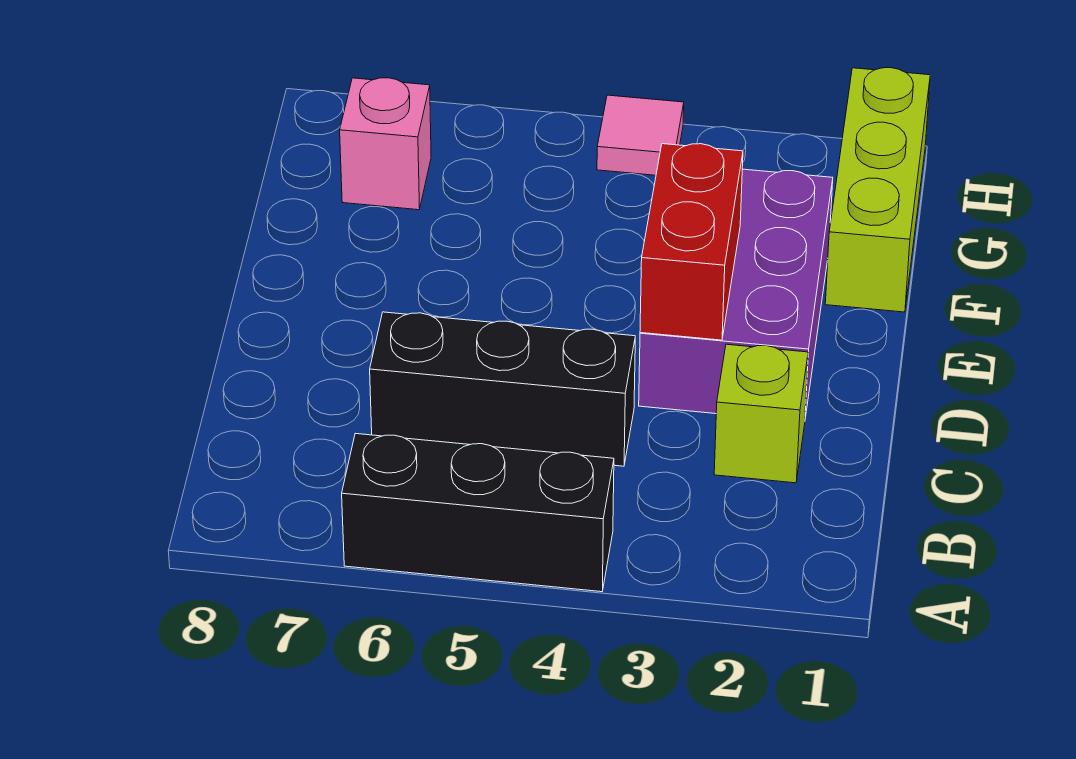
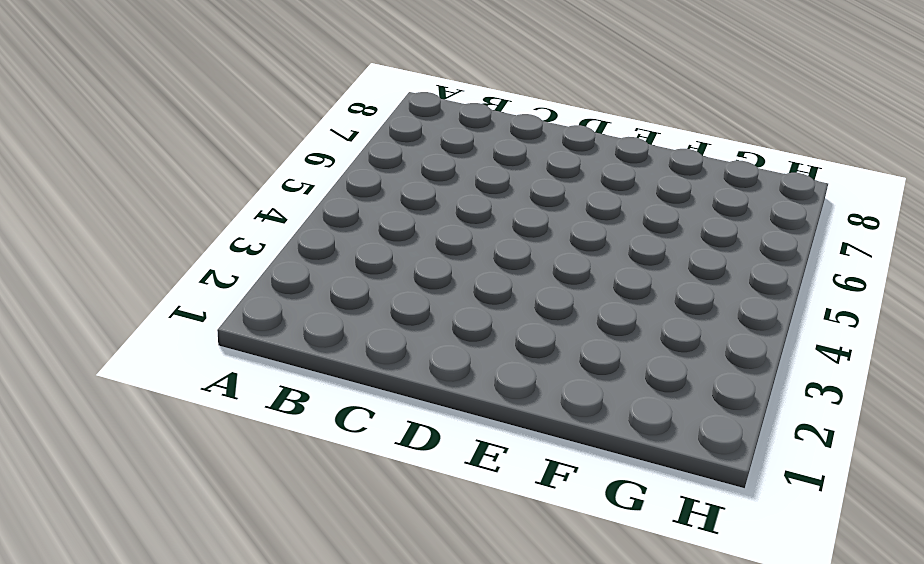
none -> black brick A4:A6 level 1
none -> lime brick C2 level 1

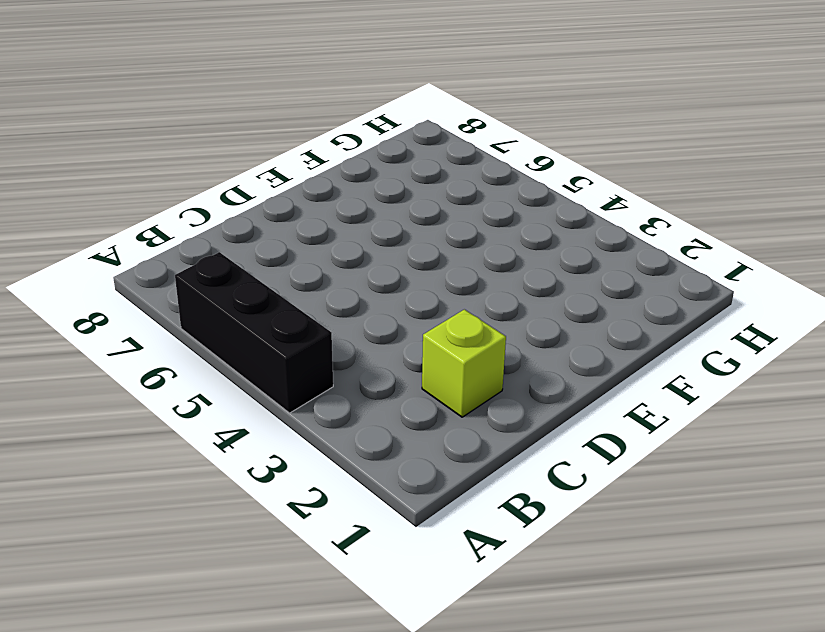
none -> black brick C4:C6 level 1
none -> purple brick D2:F3 level 1

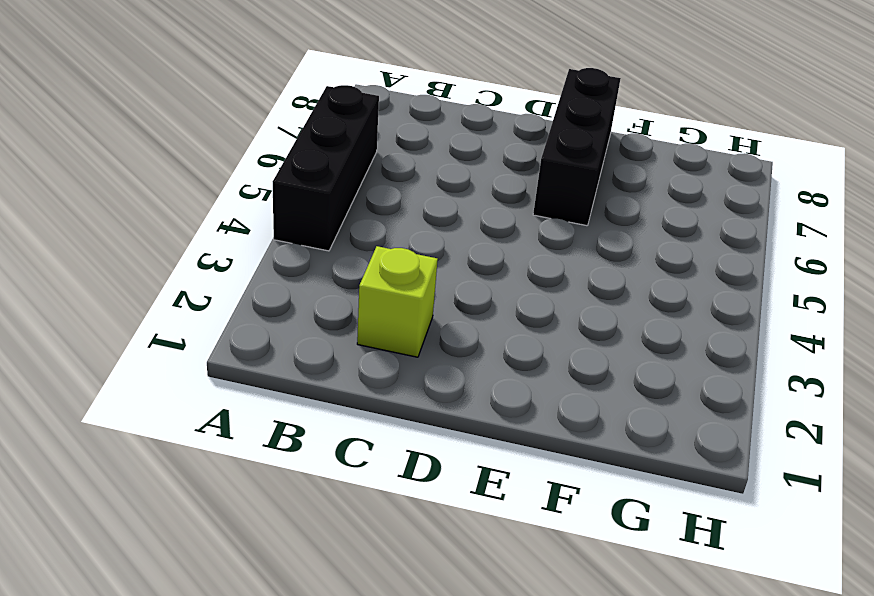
black brick E6:E8 level 1 -> black brick C4:C6 level 1
none -> purple brick D2:F3 level 1
none -> lime brick F1:H1 level 1

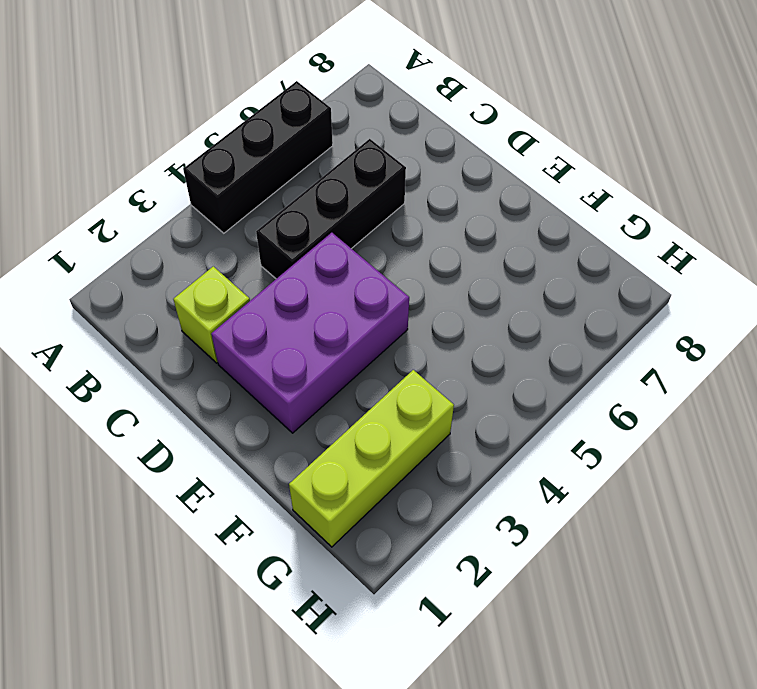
purple brick D2:E4 level 1 -> purple brick D2:F3 level 1
lime brick G1:G3 level 1 -> lime brick F1:H1 level 1
none -> pink brick G7 level 1
none -> pink tile H4 level 1

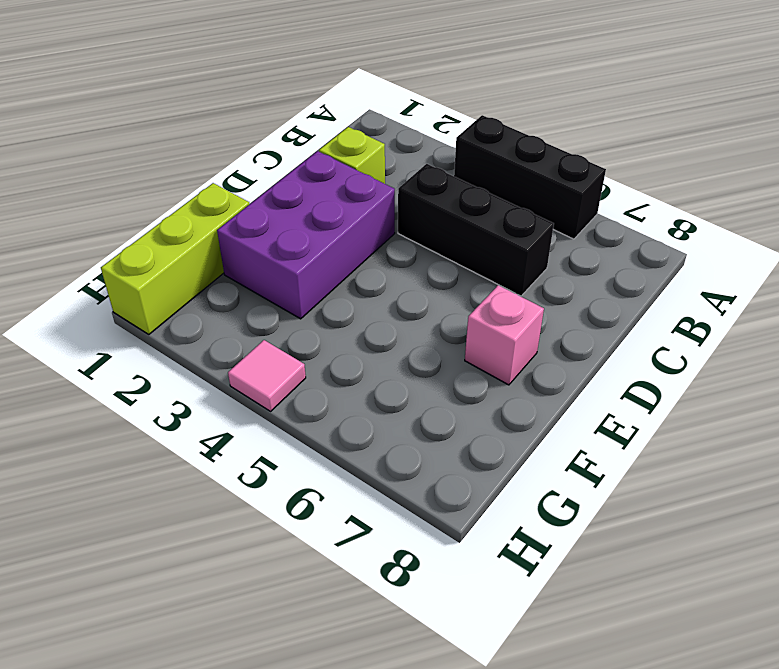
pink brick E7 level 1 -> pink brick G7 level 1
none -> red brick D3:E3 level 2

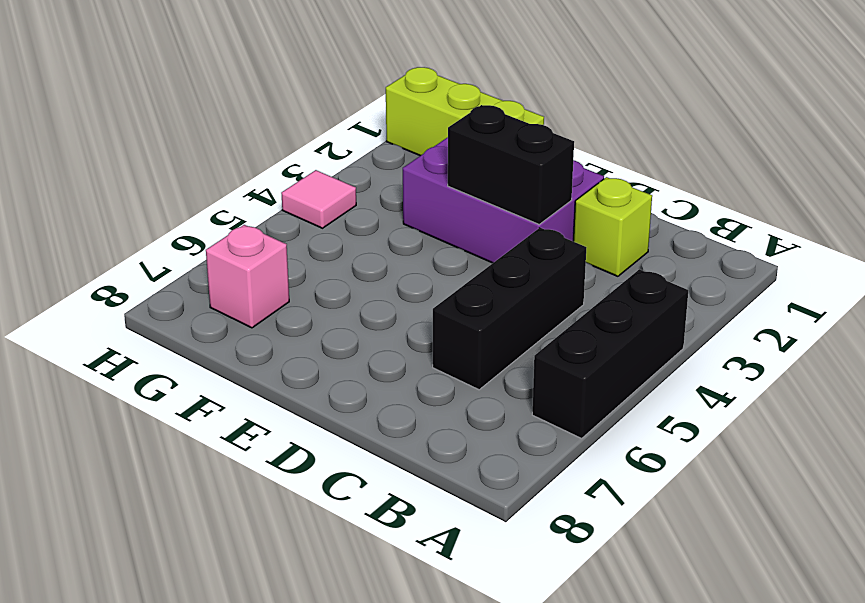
black brick D3:E3 level 2 -> red brick D3:E3 level 2

